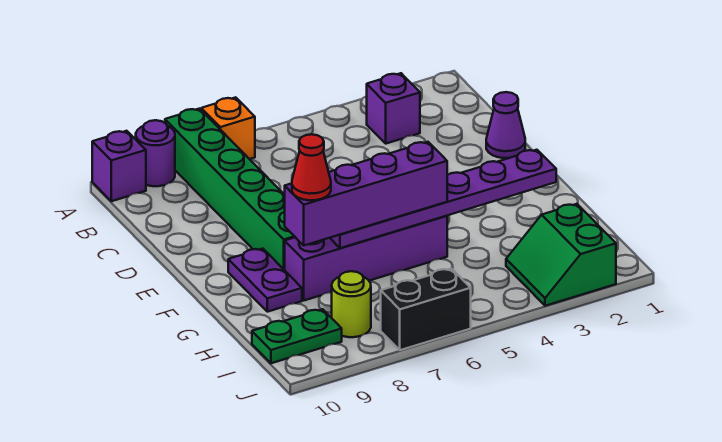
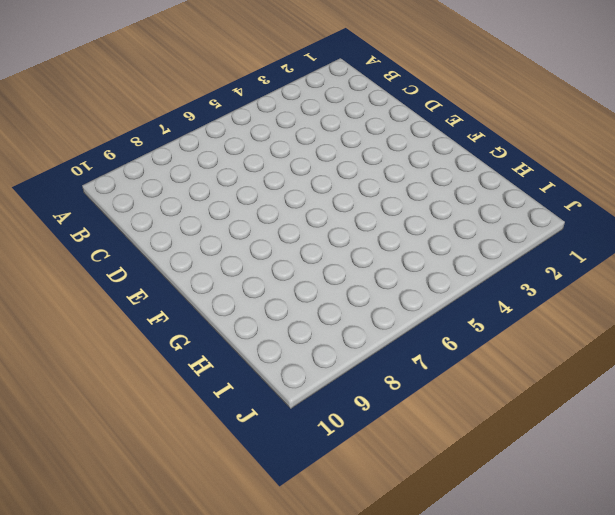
none -> orange brick A7 level 1
none -> green brick A8:F8 level 1
none -> purple round brick A9 level 1

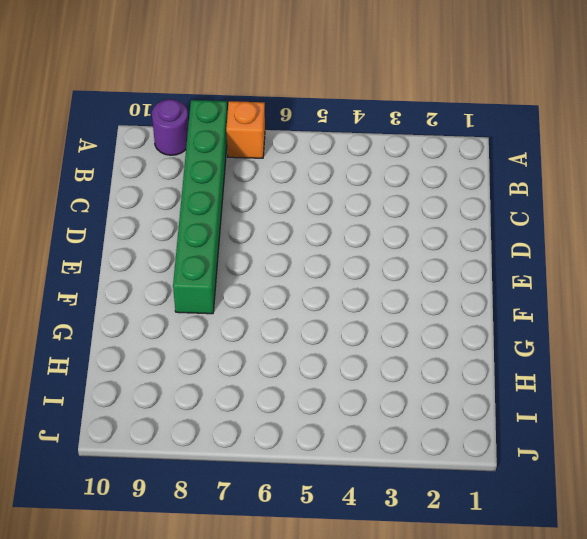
none -> purple brick A10 level 1
none -> purple brick B3 level 1
none -> purple cone D1 level 1

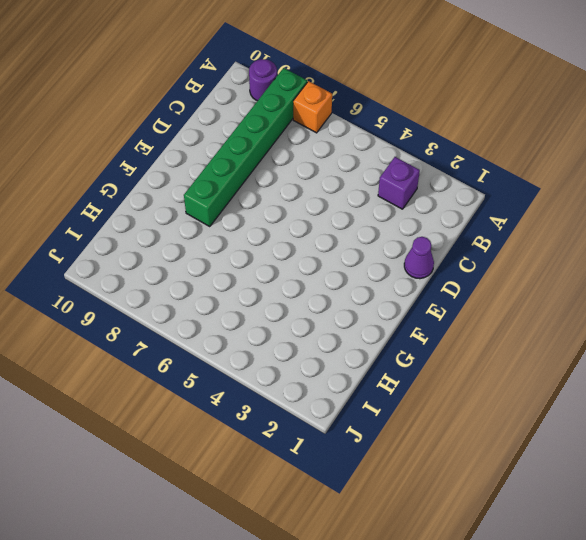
none -> purple brick A10 level 1
none -> purple plate F9:G9 level 1
none -> purple brick G5:G8 level 1

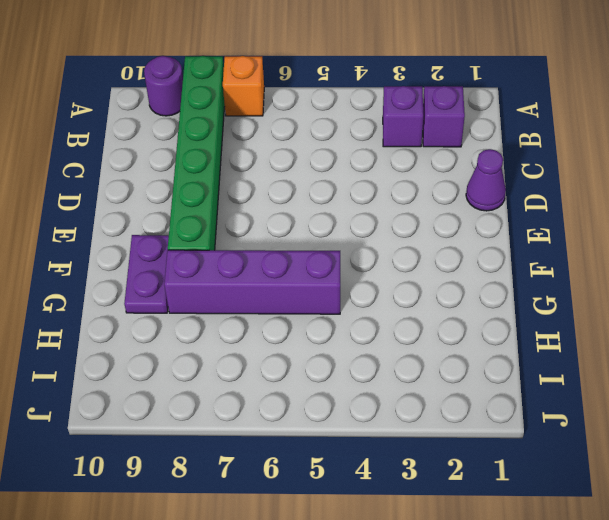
purple brick B2 level 1 -> purple brick A10 level 1
none -> green slope I2:J3 level 1 top 2
none -> lime round brick I8 level 1
none -> green plate I9:I10 level 1

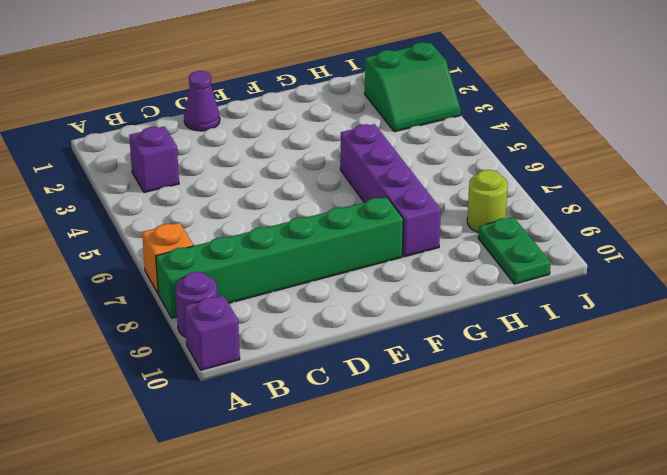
none -> purple plate F9:G9 level 1
none -> black brick J6:J7 level 1
none -> purple plate G2:G7 level 2

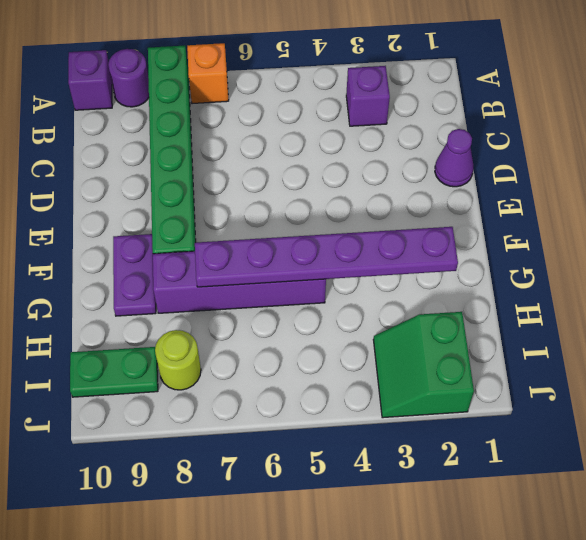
none -> black brick J6:J7 level 1
none -> purple brick G5:G8 level 3
none -> red cone G8 level 4

